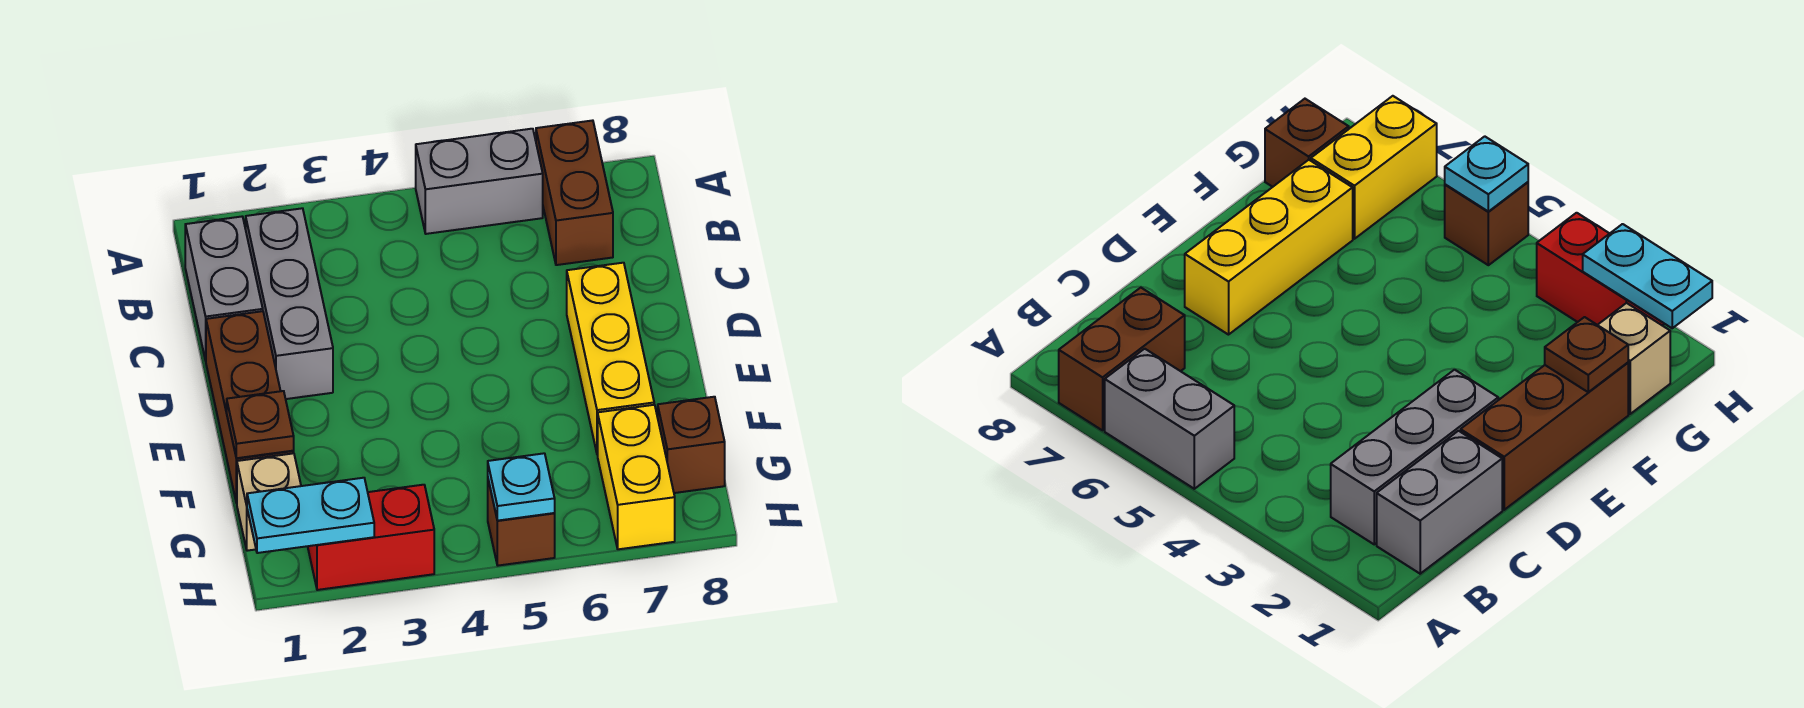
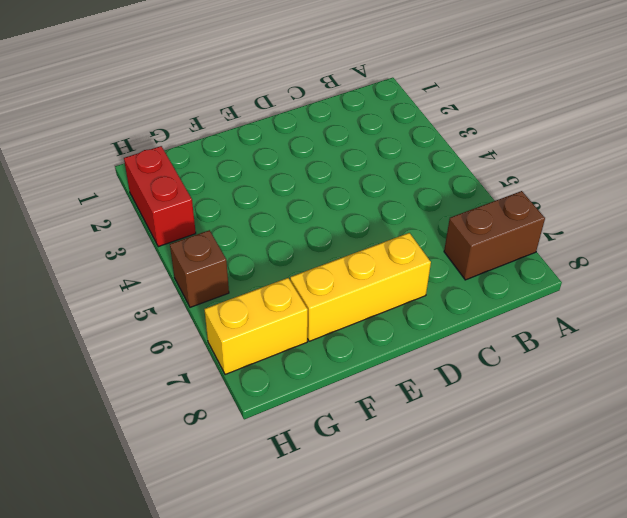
none -> grey brick A5:A6 level 1
none -> grey brick B1:C1 level 1
none -> grey brick B2:D2 level 1

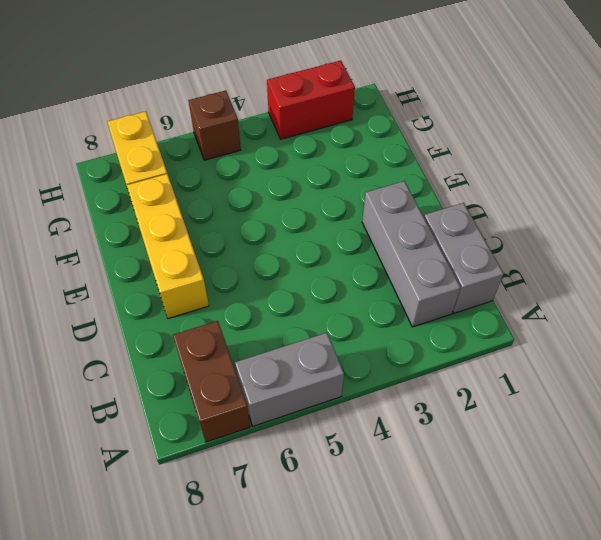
none -> brown brick D1:F1 level 1
none -> tan brick G1 level 1
none -> brown brick G8 level 1

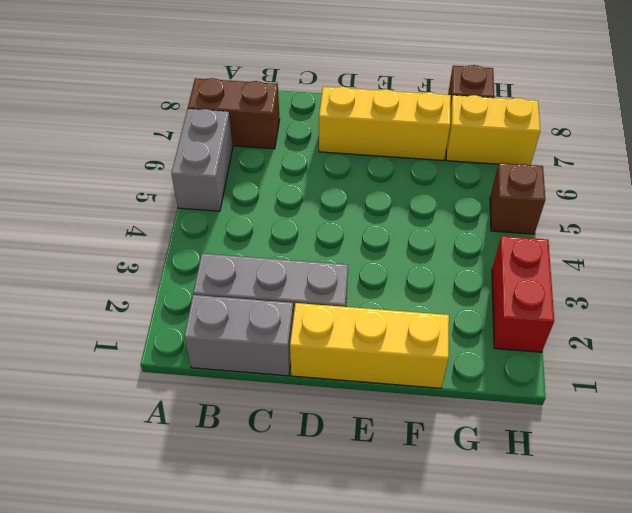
yellow brick D1:F1 level 1 -> brown brick D1:F1 level 1
none -> tan brick G1 level 1
none -> brown plate F1 level 2
none -> cyan plate H1:H2 level 2

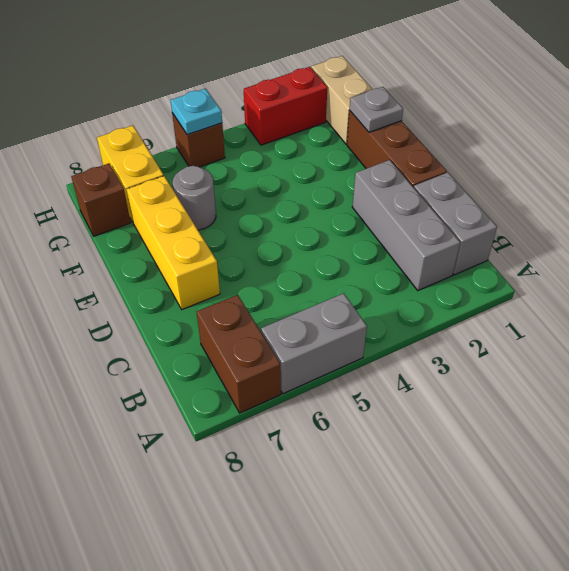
grey plate F1 level 2 -> brown plate F1 level 2
grey round brick F6 level 1 -> none
tan brick G1:H1 level 1 -> tan brick G1 level 1
none -> cyan plate H1:H2 level 2

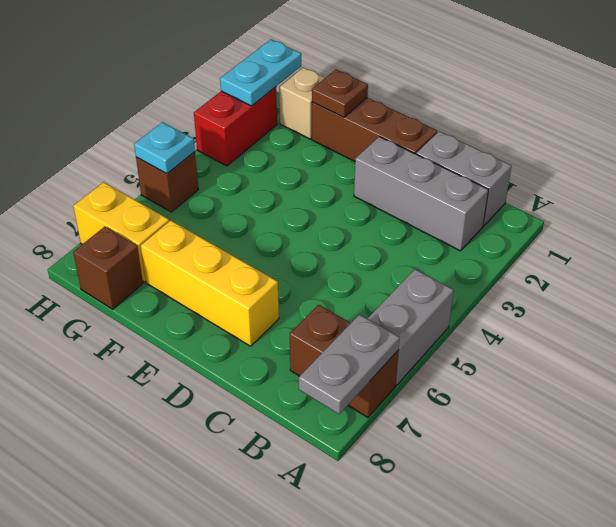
grey plate A7:A8 level 2 -> none

